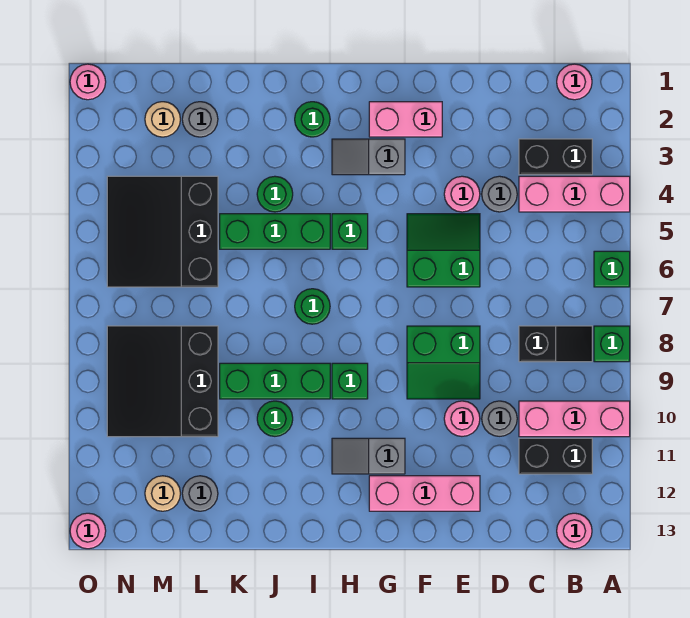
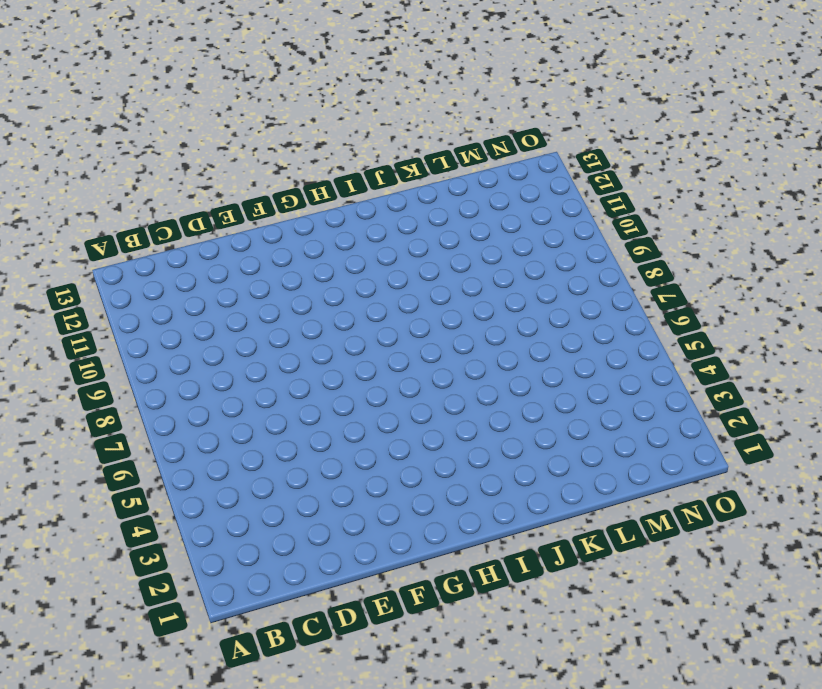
none -> pink brick A4:C4 level 1
none -> green brick A6 level 1
none -> green brick A8 level 1
none -> pink brick A10:C10 level 1

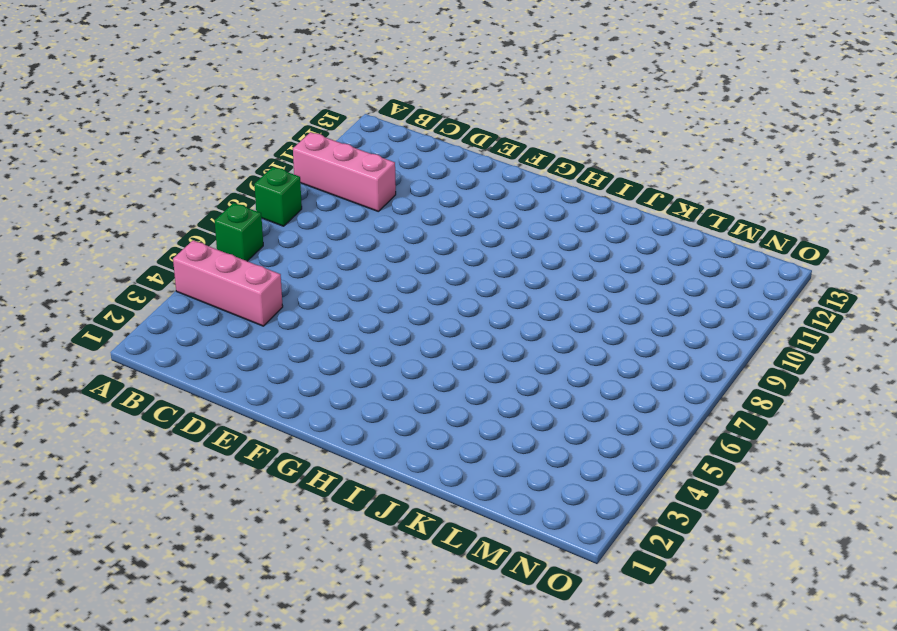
none -> pink round brick B1 level 1
none -> black brick B3:C3 level 1
none -> black slope B8:C8 level 1 top C
none -> black brick B11:C11 level 1

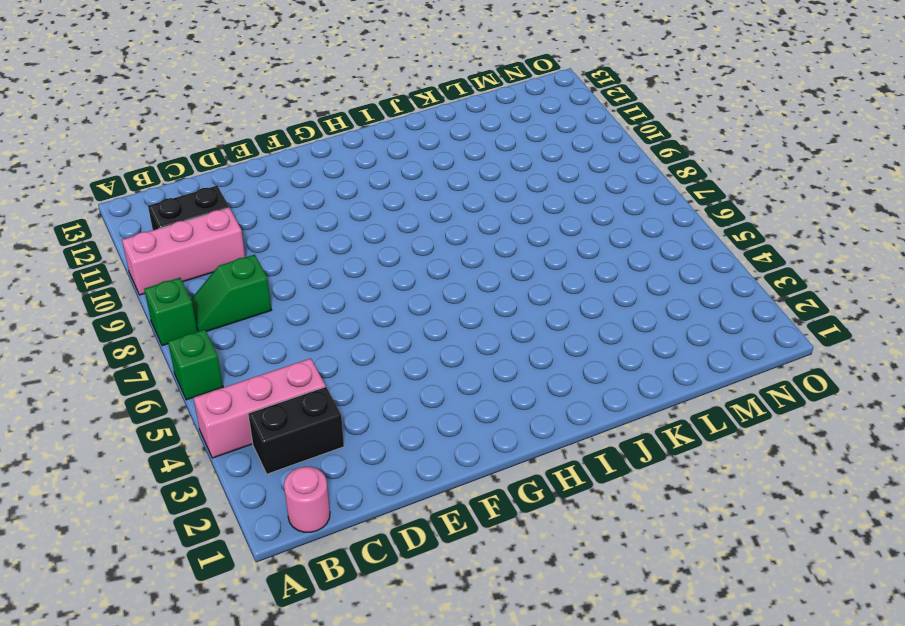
green slope B8:C8 level 1 top C -> black slope B8:C8 level 1 top C
none -> pink round brick B13 level 1
none -> grey round brick D4 level 1
none -> grey round brick D10 level 1
none -> pink round brick E4 level 1

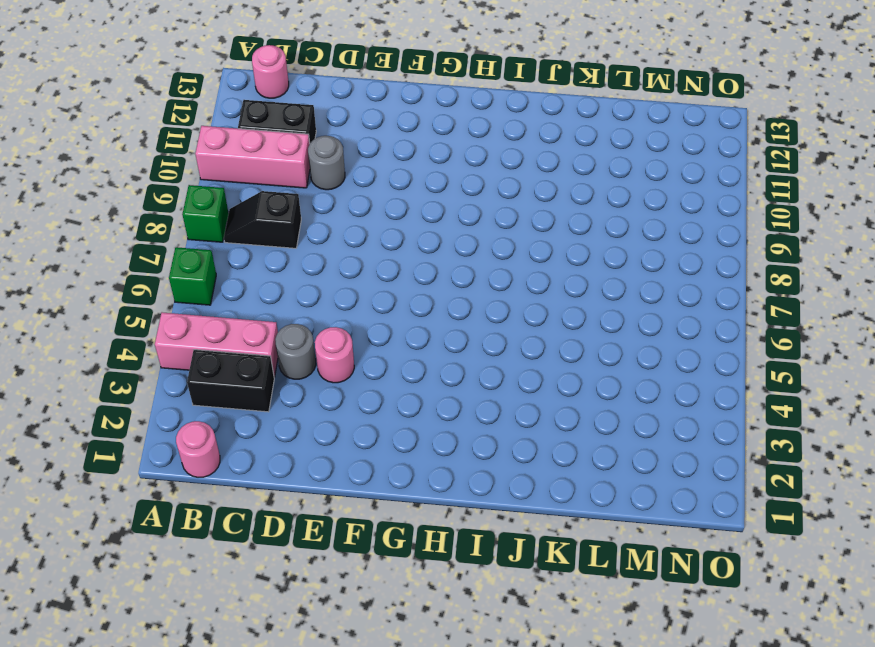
none -> green slope E5:F6 level 1 top 6
none -> green slope E8:F9 level 1 top 8
none -> pink round brick E10 level 1
none -> pink brick E12:G12 level 1

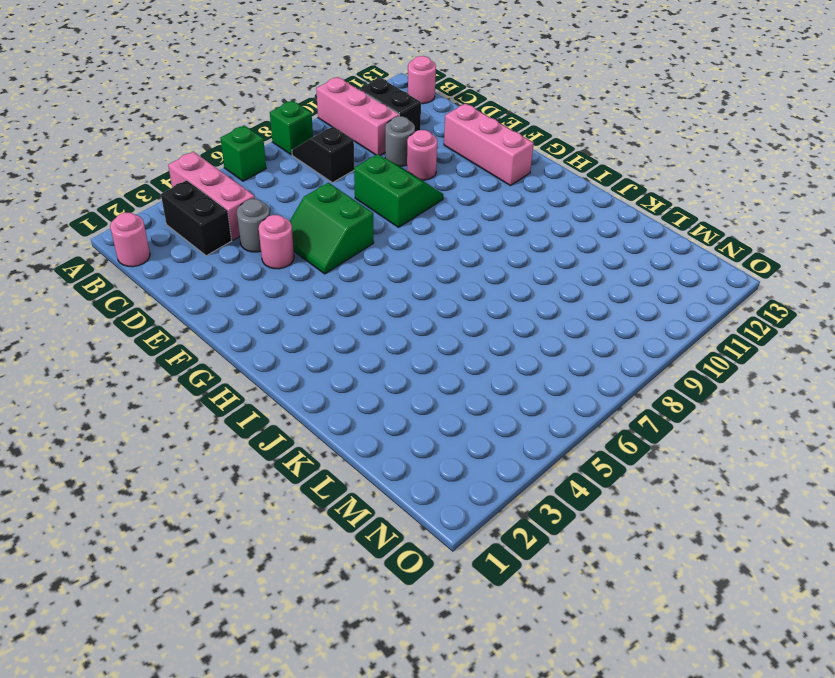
none -> pink brick F2:G2 level 1
none -> grey slope G3:H3 level 1 top G
none -> grey slope G11:H11 level 1 top G
none -> green brick H5 level 1

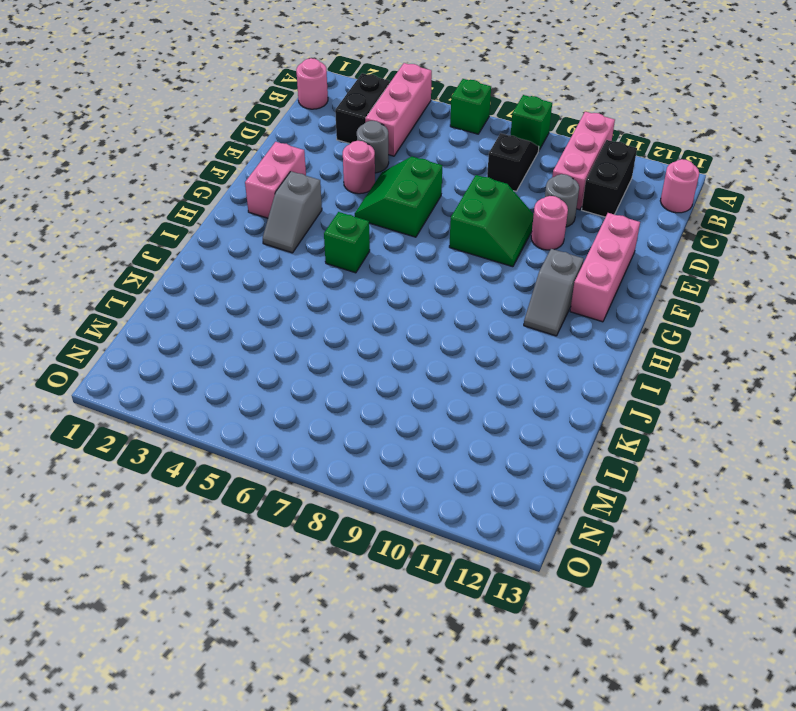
none -> green brick H9 level 1
none -> green round brick I2 level 1
none -> green brick I5:K5 level 1
none -> green round brick I7 level 1

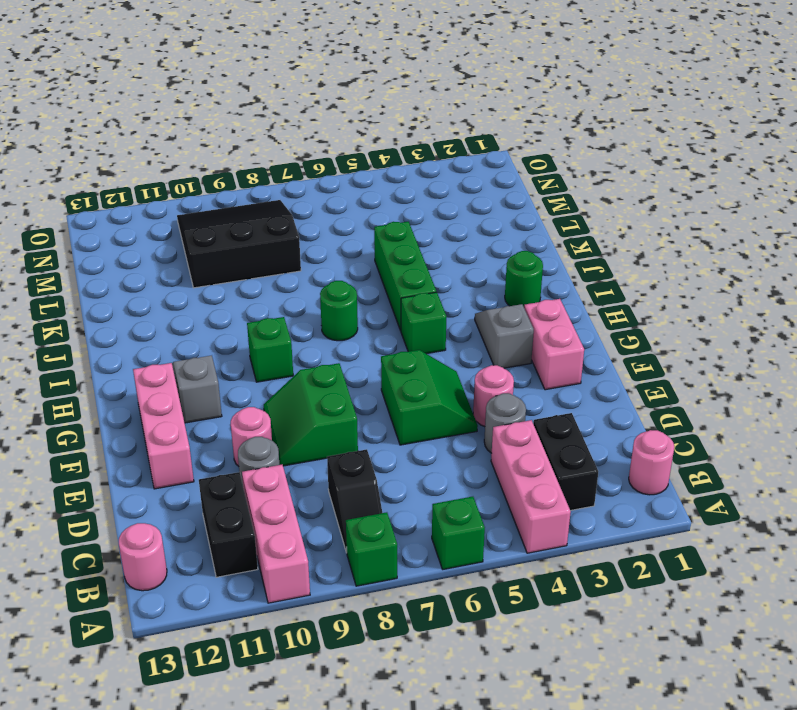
none -> green brick I9:K9 level 1
none -> green round brick J4 level 1
none -> green round brick J10 level 1
none -> grey round brick L2 level 1

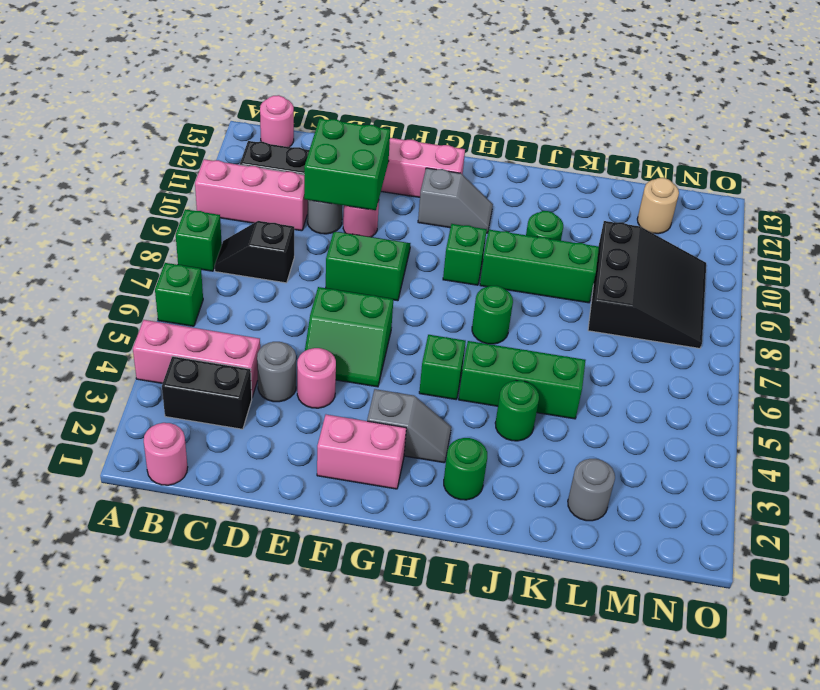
green brick D10:E11 level 2 -> none
none -> black slope L4:N6 level 1 top L
none -> grey round brick L12 level 1
none -> tan round brick M2 level 1
none -> pink round brick O1 level 1

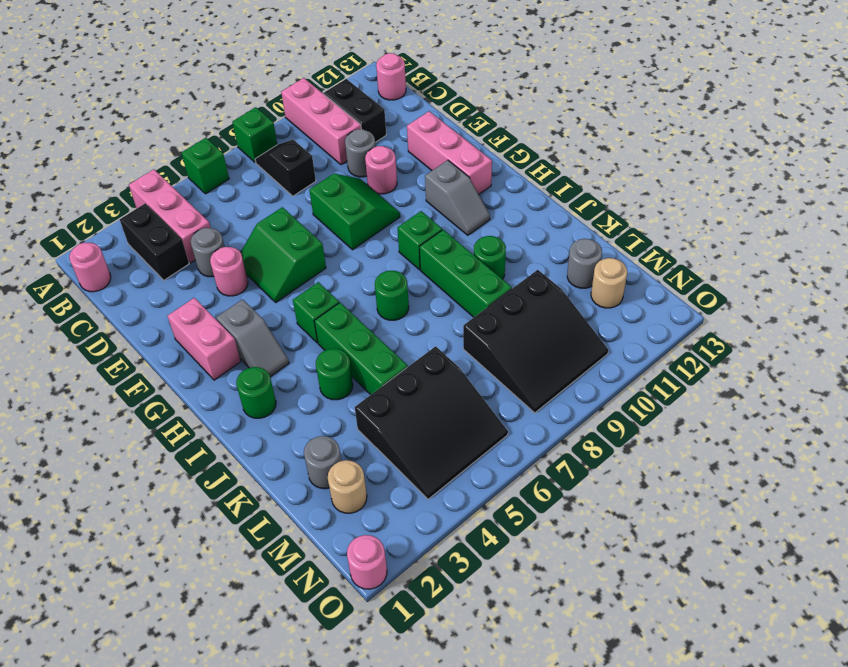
none -> pink round brick O13 level 1

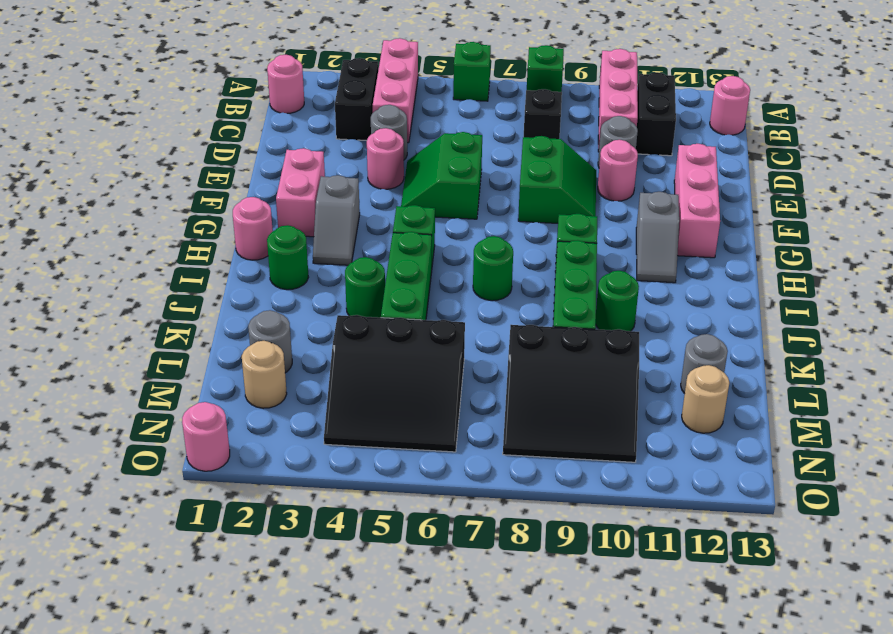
pink round brick H1 level 1 -> pink round brick O13 level 1

